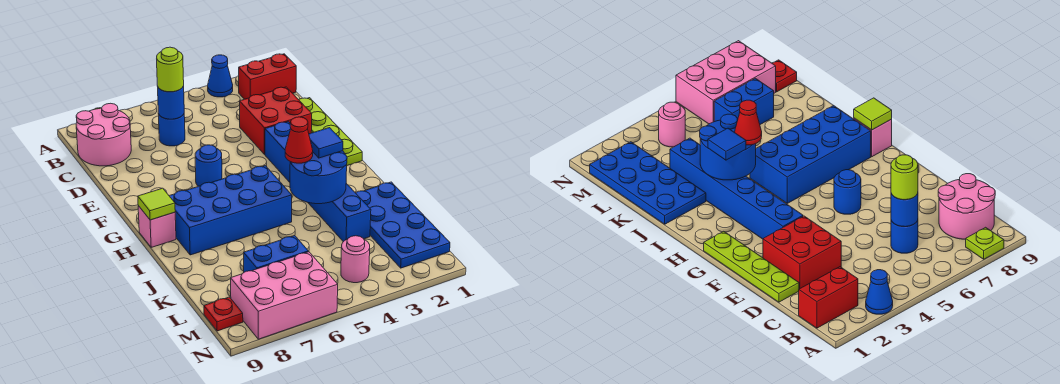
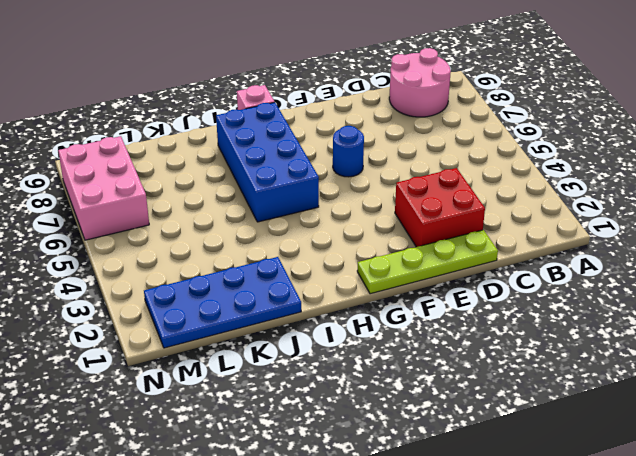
none -> blue cone A3 level 1
none -> lime plate A8 level 1
none -> red brick B1:B2 level 1

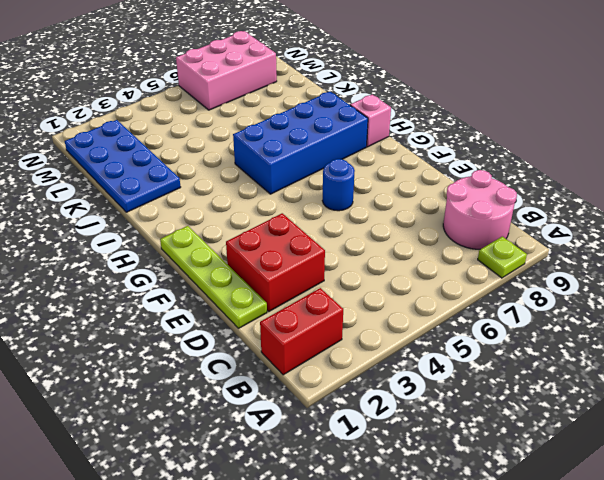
none -> blue cone A3 level 1
none -> blue round brick C6 level 1
none -> blue brick F3:K3 level 1

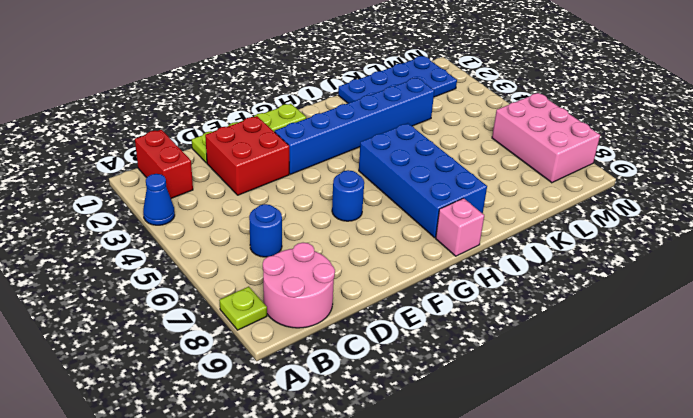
none -> blue brick L6:L7 level 1
none -> pink round brick M4 level 1
none -> red plate M9 level 1

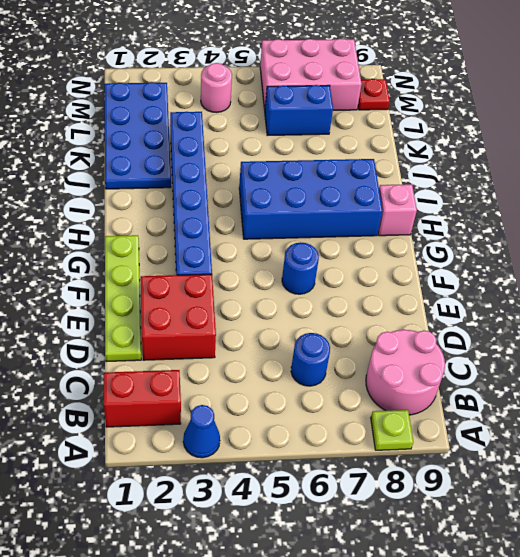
none -> blue round brick C6 level 2
none -> lime tile H9 level 2
none -> blue round brick I3:J4 level 2

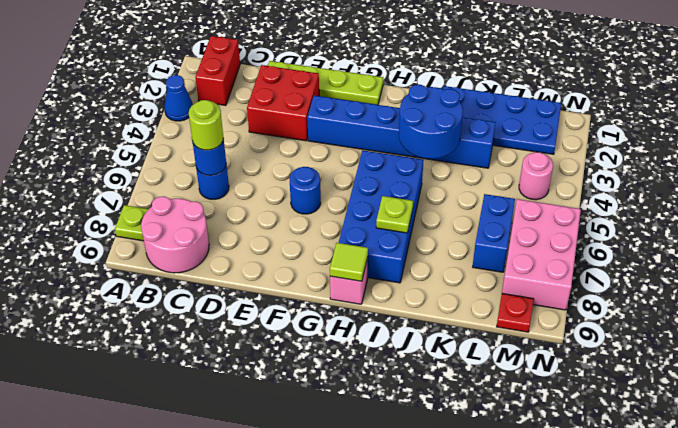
lime plate I7 level 2 -> none
none -> blue tile I3 level 3
none -> red cone I4 level 3

